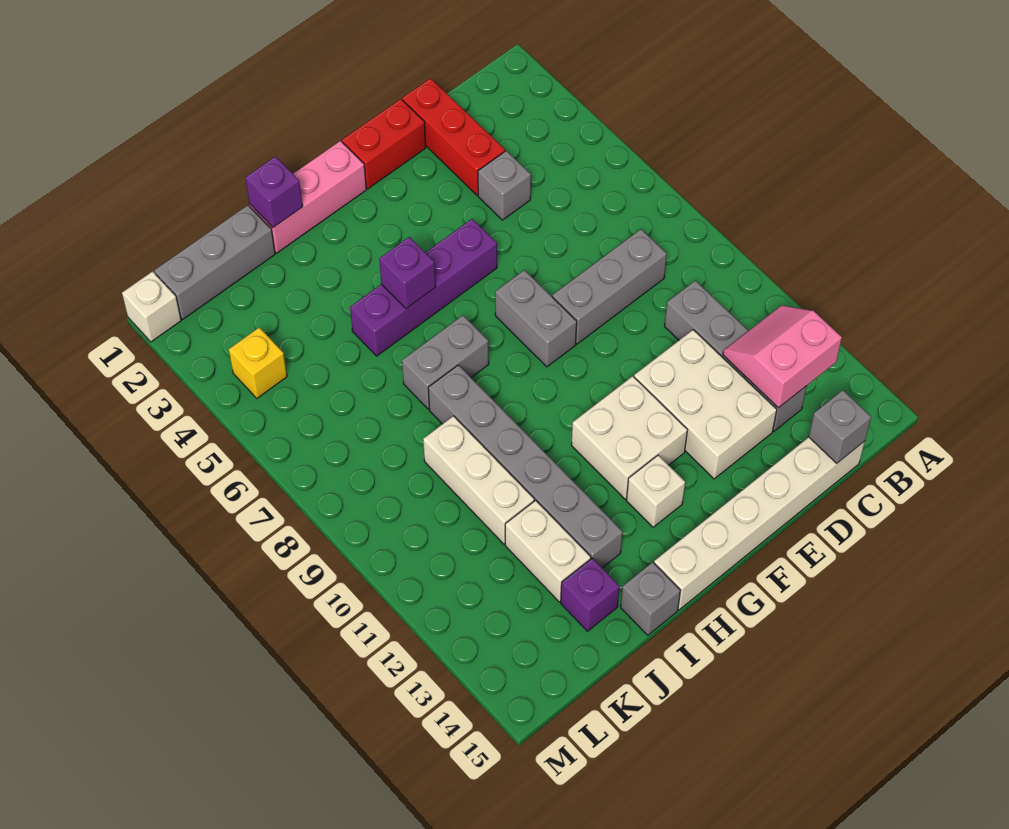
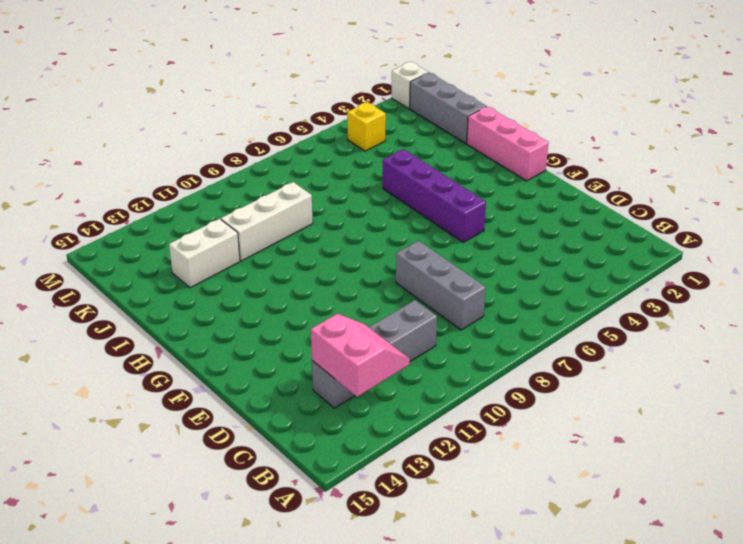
none -> white brick C15:H15 level 1
none -> red brick D1:D3 level 1
none -> grey brick D4 level 1

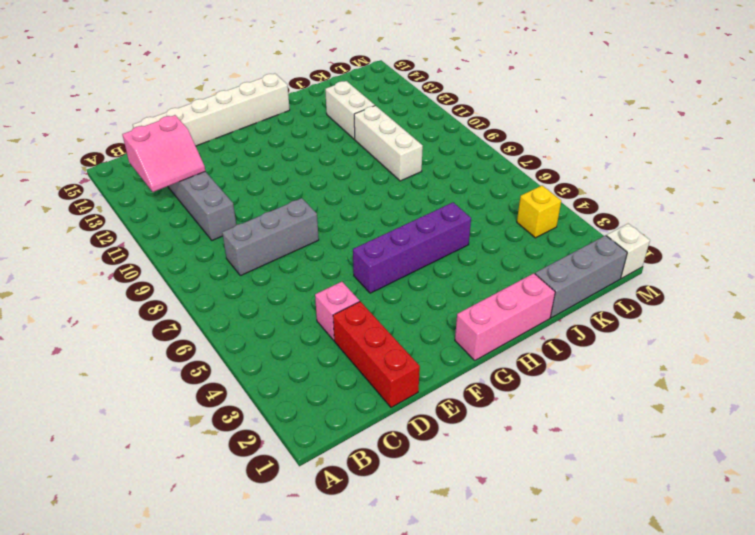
pink brick D4 level 1 -> grey brick D4 level 1
none -> white brick D11:E13 level 1
none -> red brick E1:F1 level 1
none -> grey brick F7:F8 level 1

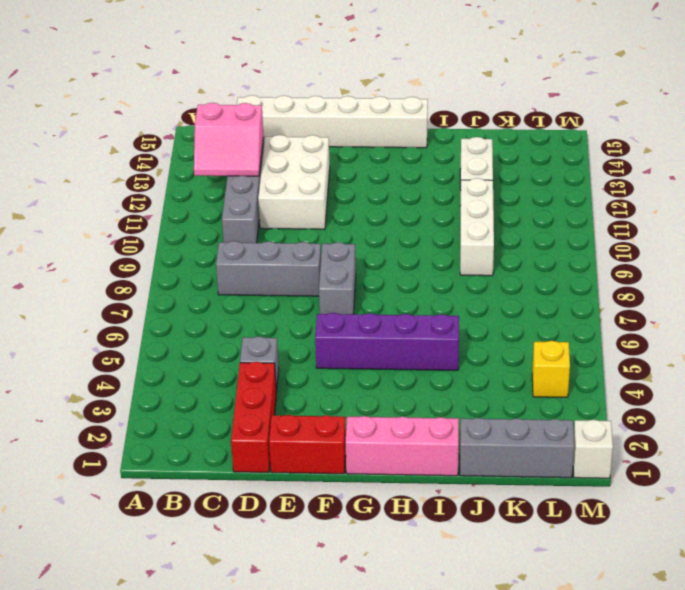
none -> white brick F11:G12 level 1
none -> white brick G13 level 1
none -> grey brick H7:I7 level 1

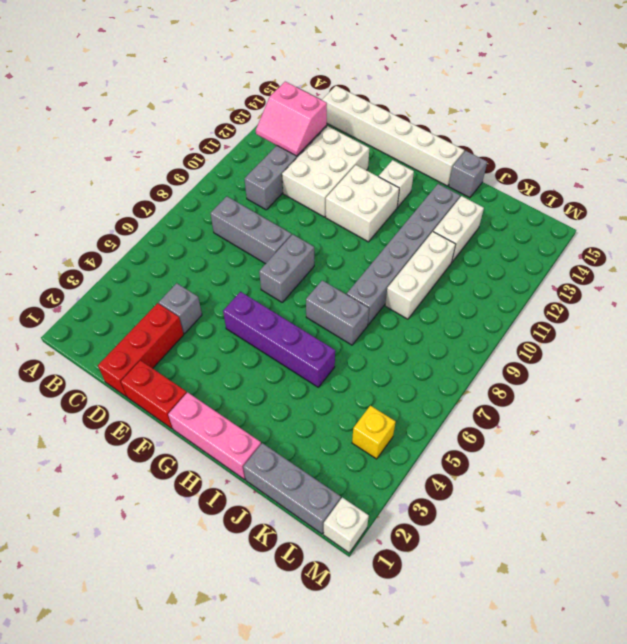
none -> purple brick J14 level 1
none -> grey brick C15 level 2
none -> purple brick H5 level 2

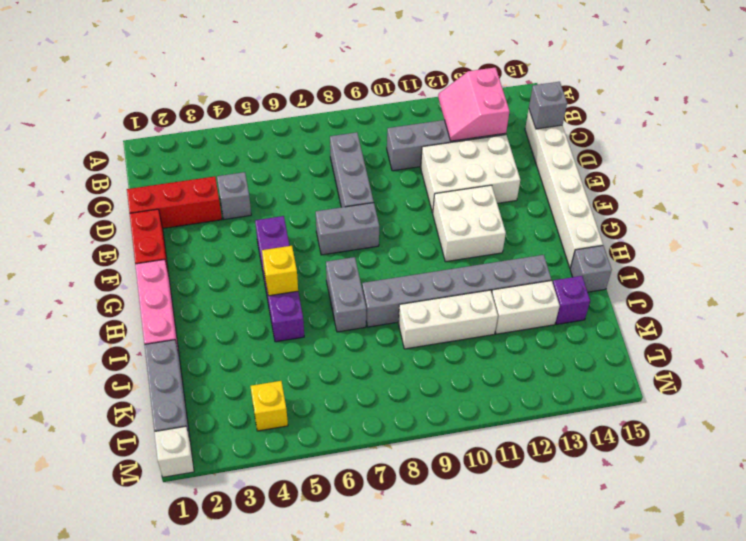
yellow brick H5 level 2 -> purple brick H5 level 2
none -> white brick G13 level 1
none -> purple brick I1 level 2

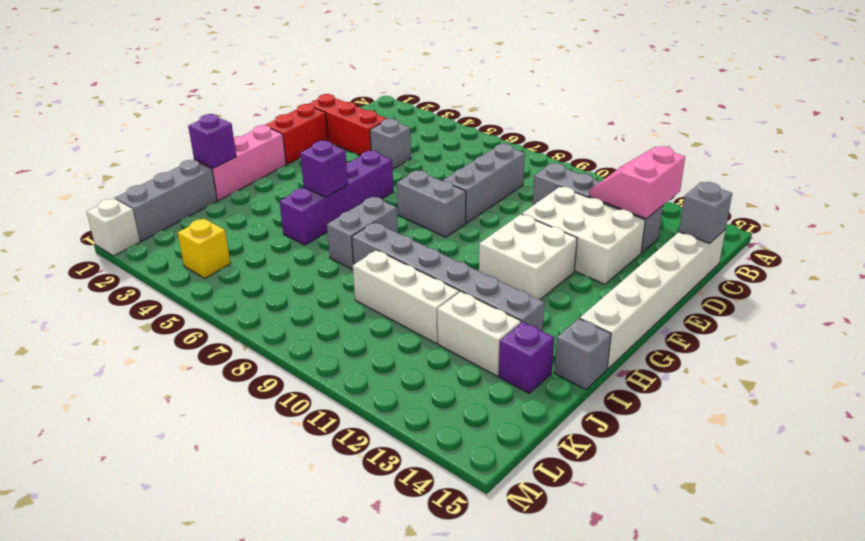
none -> white brick G13 level 1

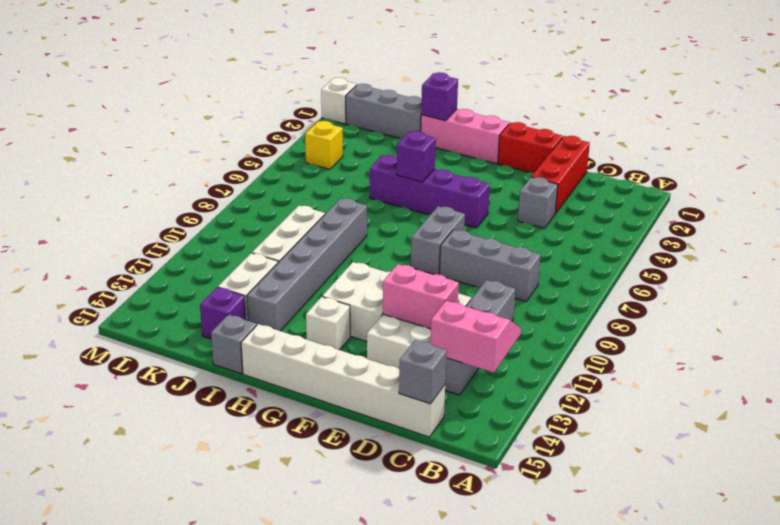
pink brick D12:E12 level 2 -> none
none -> grey brick H7:I7 level 1

